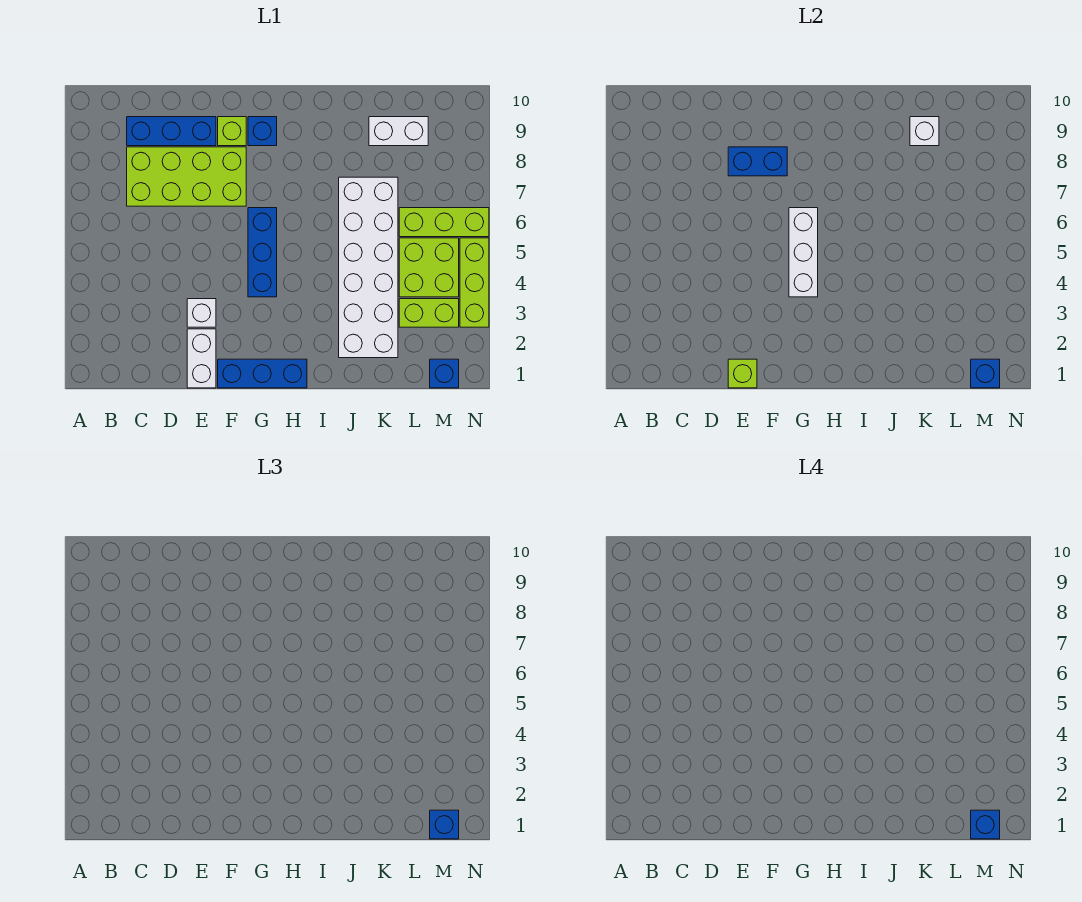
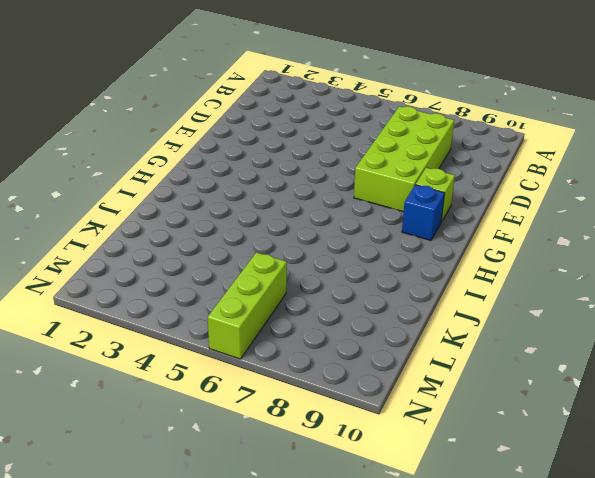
none -> blue brick C9:E9 level 1
none -> white brick E1:E2 level 1
none -> white brick E3 level 1

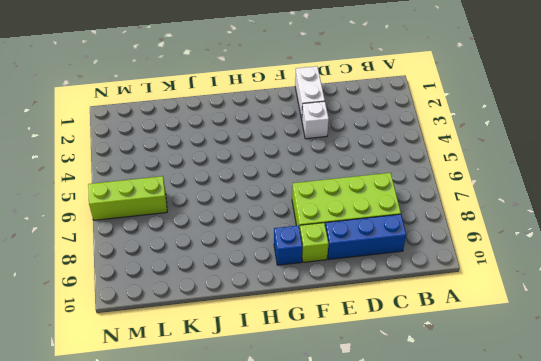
none -> blue brick F1:H1 level 1
none -> blue brick G4:G6 level 1
none -> white brick J2:K7 level 1

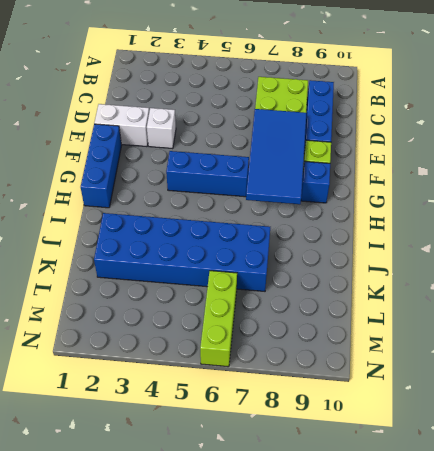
blue tile E7:H8 level 2 -> blue brick E8:F8 level 2
blue brick J2:K7 level 1 -> white brick J2:K7 level 1
none -> white brick K9:L9 level 1
none -> lime brick L3:M3 level 1
none -> lime brick L4:M5 level 1

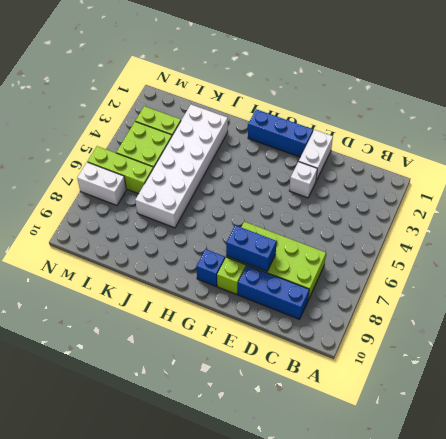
white brick M7:N7 level 1 -> white brick K9:L9 level 1
none -> blue brick G4:G6 level 1
none -> blue brick M1 level 1
none -> lime brick N3:N5 level 1

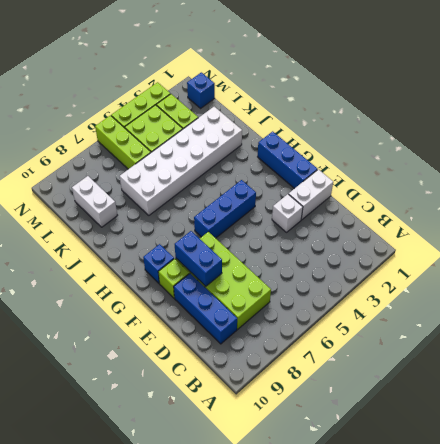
none -> lime brick E1 level 2
none -> white brick G4:G6 level 2
none -> white brick K9 level 2

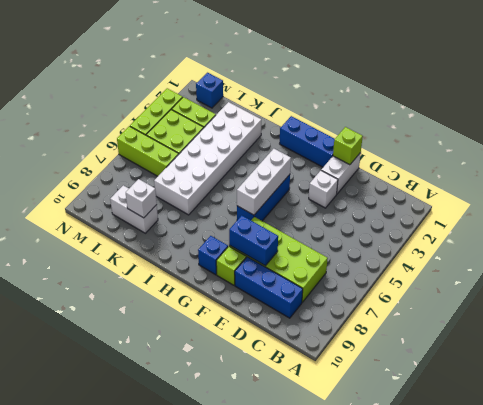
none -> blue brick M1 level 2
none -> blue brick M1 level 3
none -> blue brick M1 level 4

